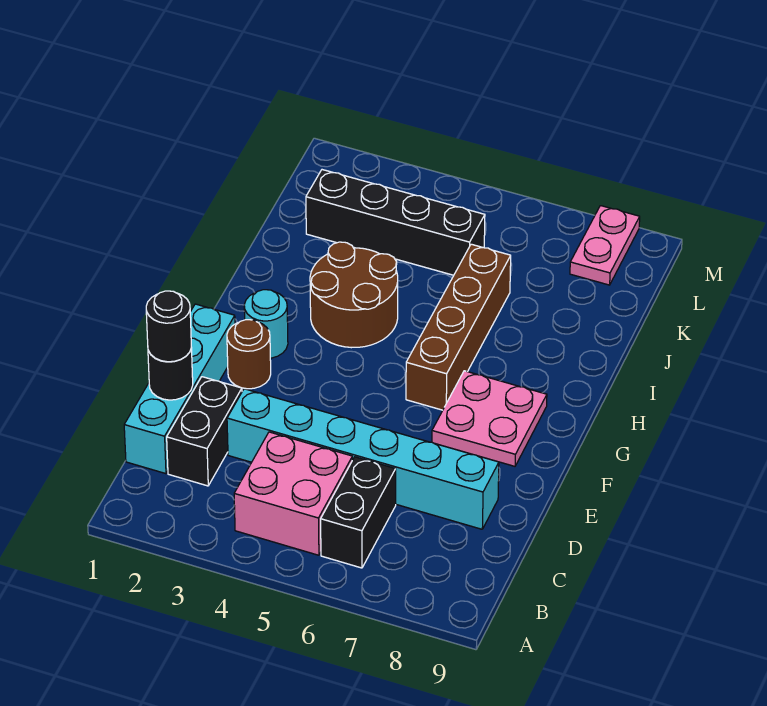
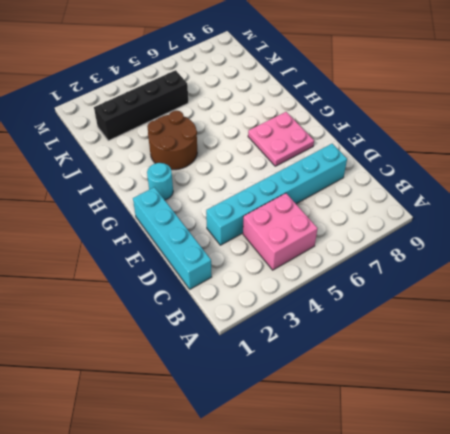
none -> black brick B6:C6 level 1
none -> black brick C2:D2 level 1
none -> brown round brick F2 level 1

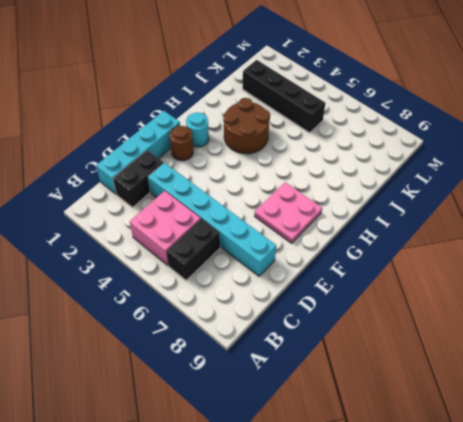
none -> brown brick G6:J6 level 1
none -> pink plate L8:M8 level 1
none -> black round brick D1 level 2

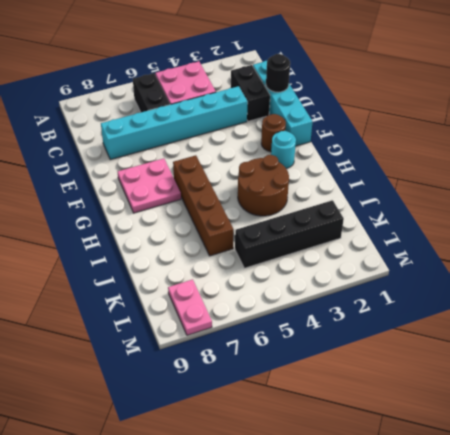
none -> black round brick D1 level 3

